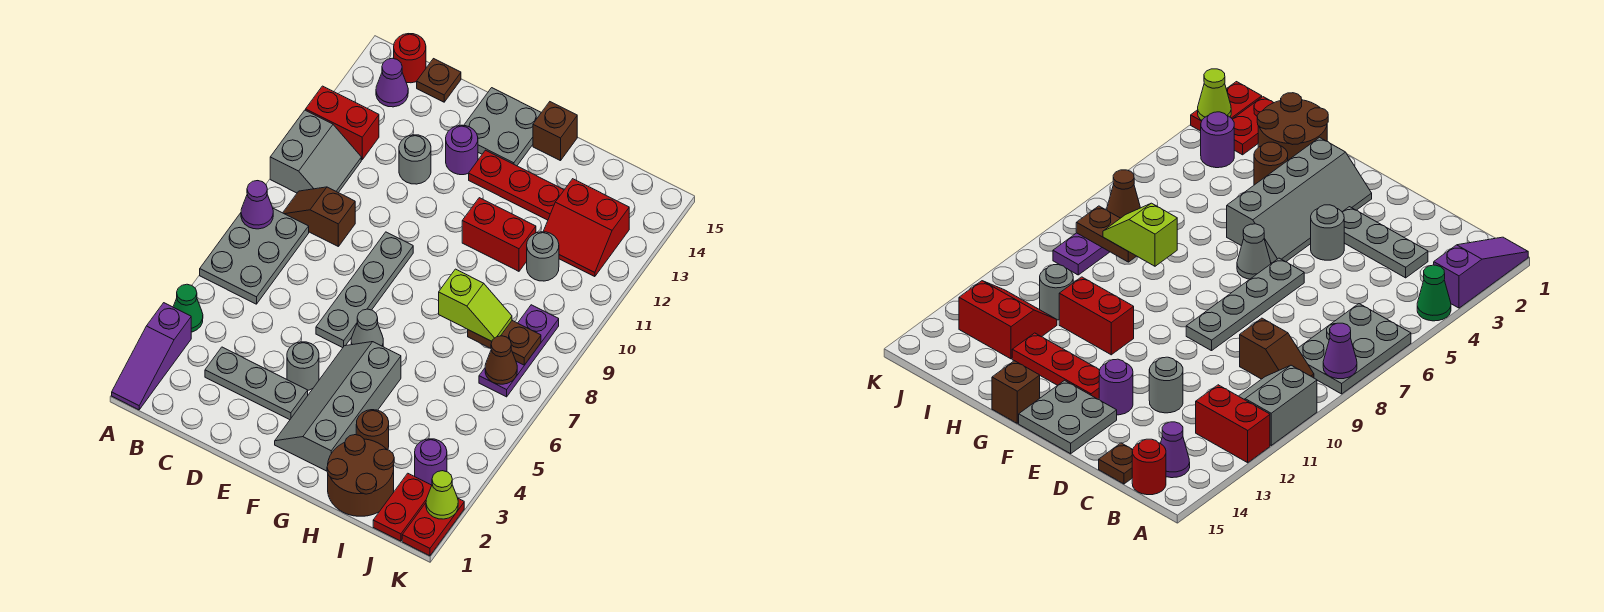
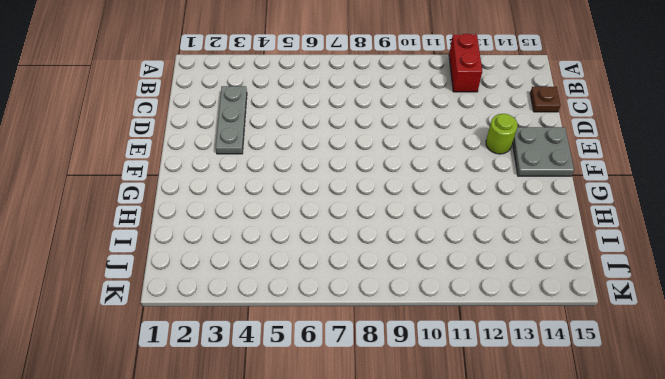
lime round brick E13 level 1 -> purple round brick E13 level 1
none -> purple slope A1:A3 level 1 top 3
none -> green cone A4 level 1
none -> grey plate A6:B8 level 1
none -> grey slope A10:B11 level 1 top A

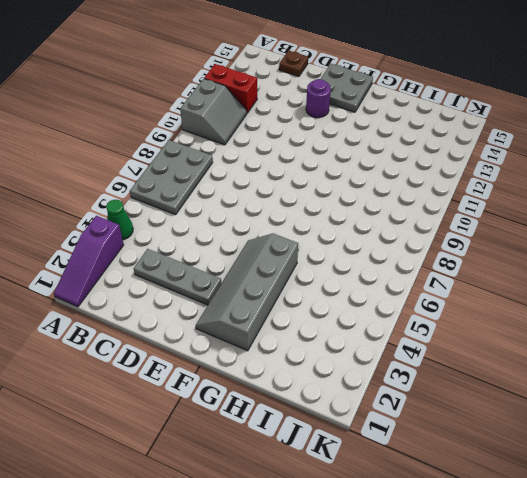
none -> brown slope B9:C9 level 1 top C
none -> purple cone B14 level 1
none -> red round brick B15 level 1
none -> grey round brick D12 level 1

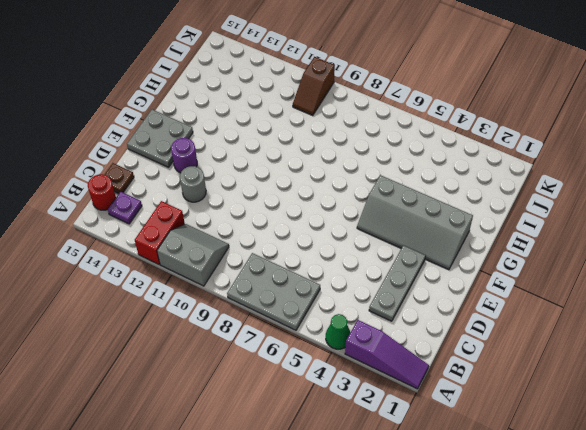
purple plate B14 level 1 -> purple cone B14 level 1
brown slope J10:K10 level 1 top K -> brown slope B9:C9 level 1 top C
none -> grey round brick E4 level 1
none -> grey plate E6:E9 level 1
none -> grey cone F6 level 1
none -> red plate F13:H13 level 1

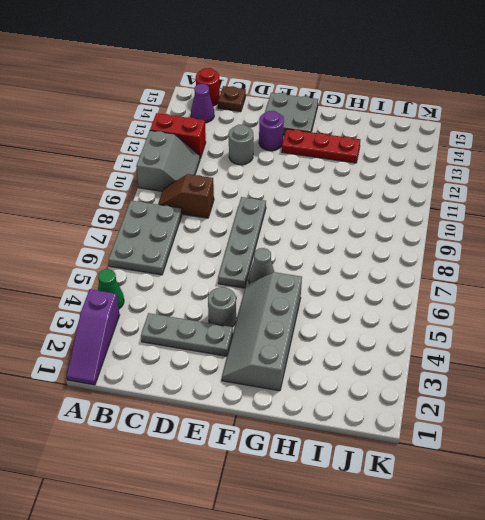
none -> red brick G11:H11 level 1
none -> brown brick G15 level 1
none -> brown round brick H1:I2 level 1
none -> brown round brick H3 level 1

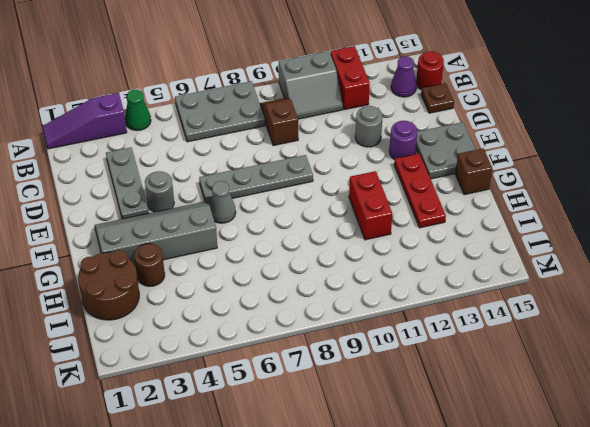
none -> grey round brick I11 level 1
none -> red slope I12:J13 level 1 top 13
none -> red plate J1:J2 level 1
none -> purple round brick J3 level 1

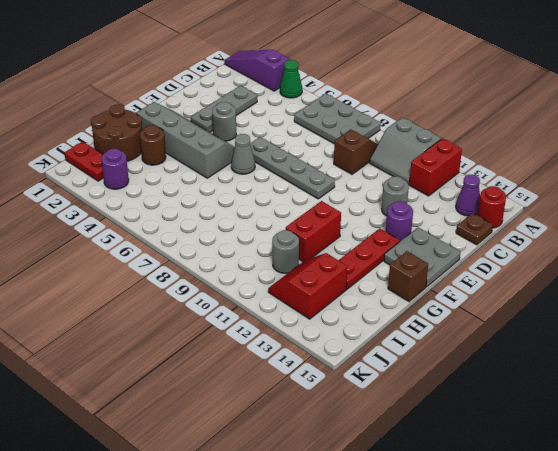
none -> purple plate J7:J9 level 1
none -> red plate K1:K2 level 1
none -> purple cone A8 level 2
none -> brown plate I8:J8 level 2

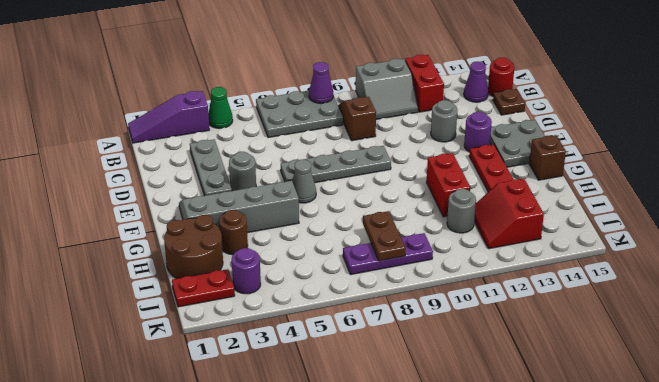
none -> red plate K1:K2 level 1
none -> brown cone J7 level 2
none -> lime cone K2 level 2
none -> lime slope H8:I8 level 3 top H

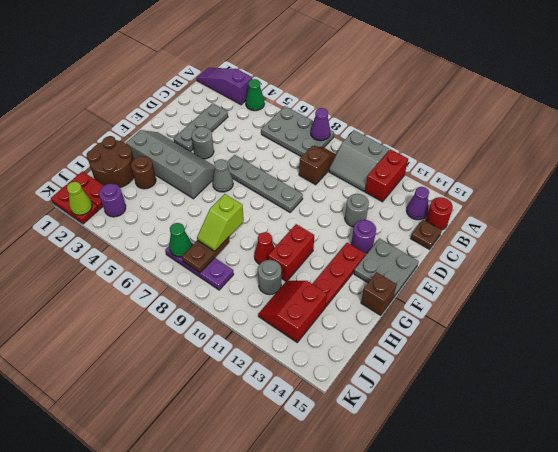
red cone H10 level 1 -> none
green cone J7 level 2 -> brown cone J7 level 2

